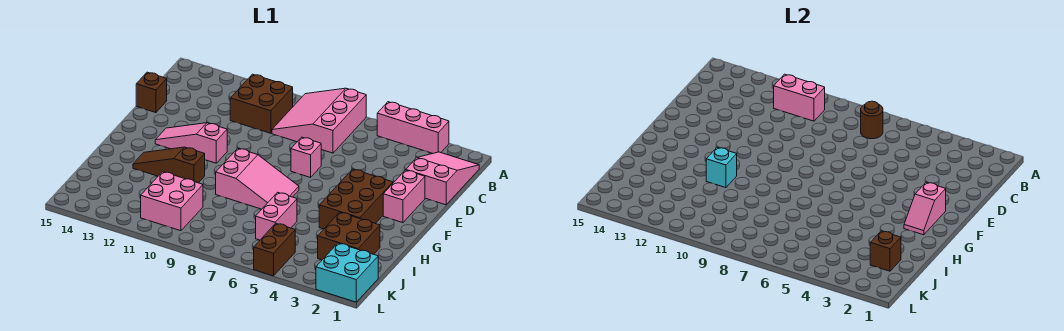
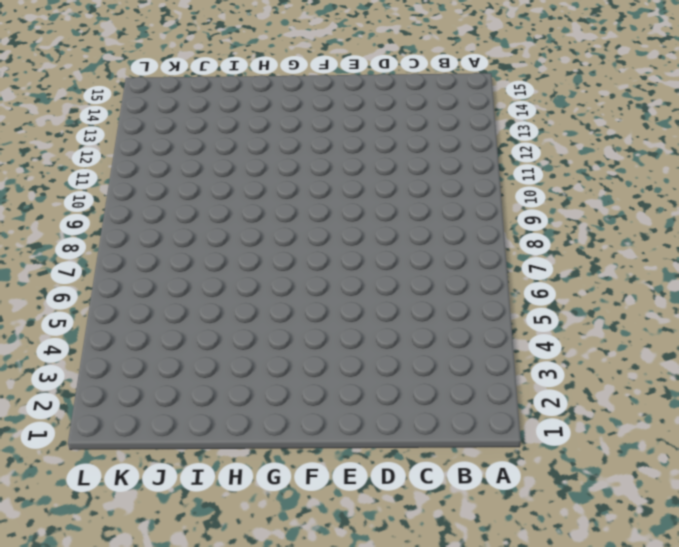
none -> pink brick A3:A5 level 1
none -> pink slope A7:C9 level 1 top 7
none -> pink slope B1:D2 level 1 top D

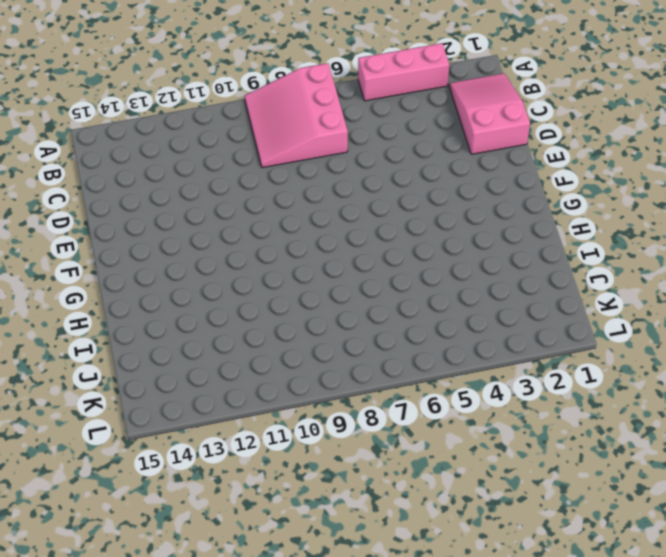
none -> brown brick B10:C11 level 1
none -> brown brick D15 level 1
none -> pink brick E2:F2 level 1

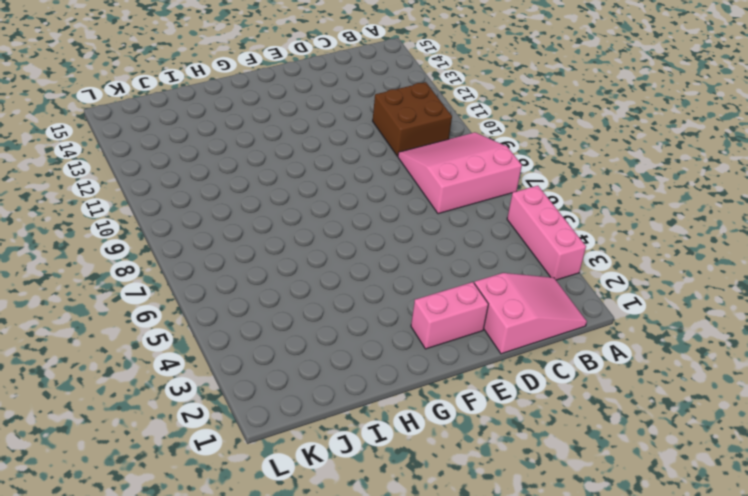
none -> brown brick D15 level 1
none -> pink brick E7 level 1
none -> brown brick F3:H4 level 1

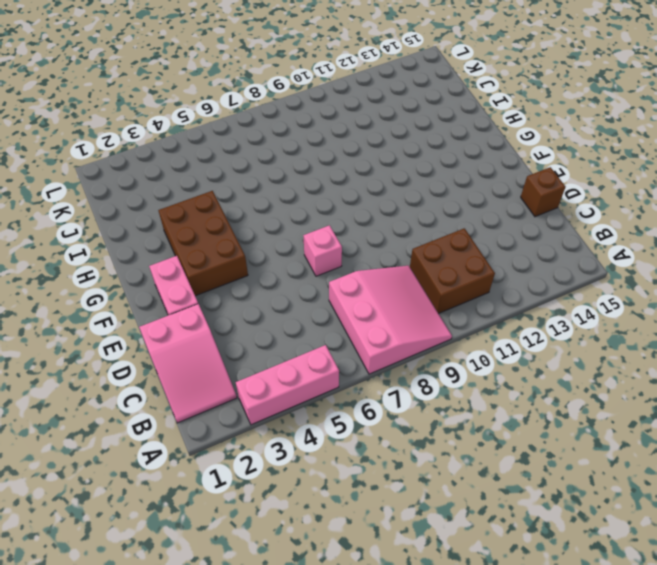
none -> pink slope F11:F13 level 1 top 11
none -> pink slope G7:H9 level 1 top 9
none -> brown slope H11:H13 level 1 top 11

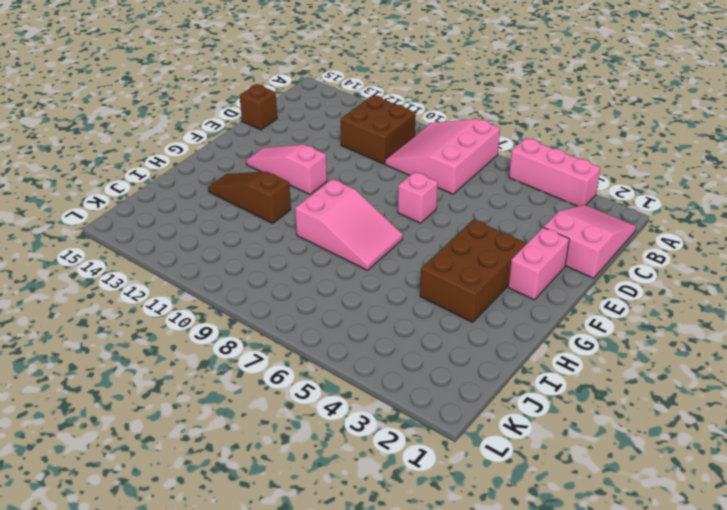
none -> brown brick I2:J3 level 1
none -> pink brick I6:J6 level 1
none -> pink brick J10:K11 level 1

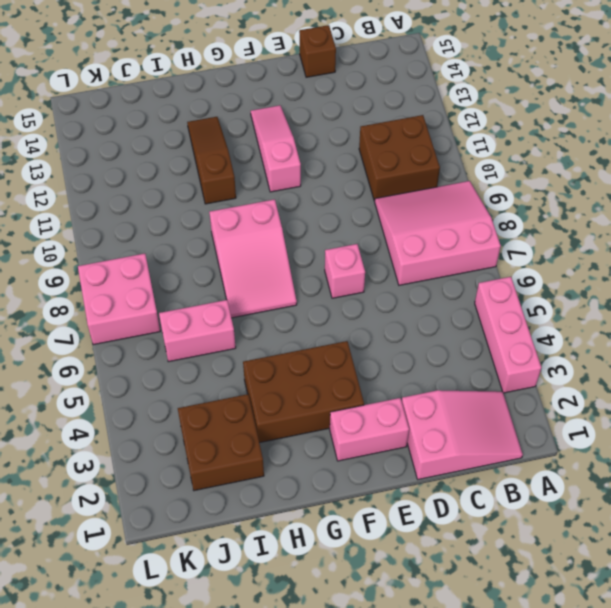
pink brick K7:L8 level 1 -> pink brick J10:K11 level 1
none -> cyan brick K1:L2 level 1
none -> brown brick K5:L5 level 1
none -> brown round brick B7 level 2

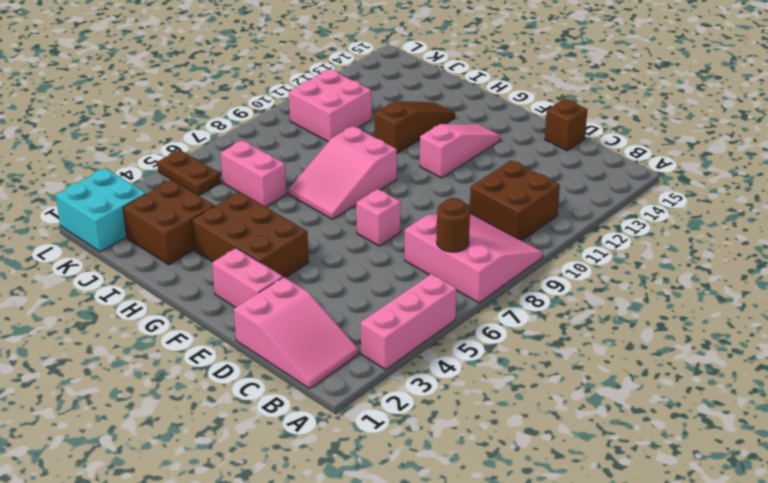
brown plate K5:L5 level 1 -> brown brick K5:L5 level 1
none -> pink brick B10:B11 level 2
none -> pink slope F2:G2 level 2 top F
none -> cyan brick H11 level 2

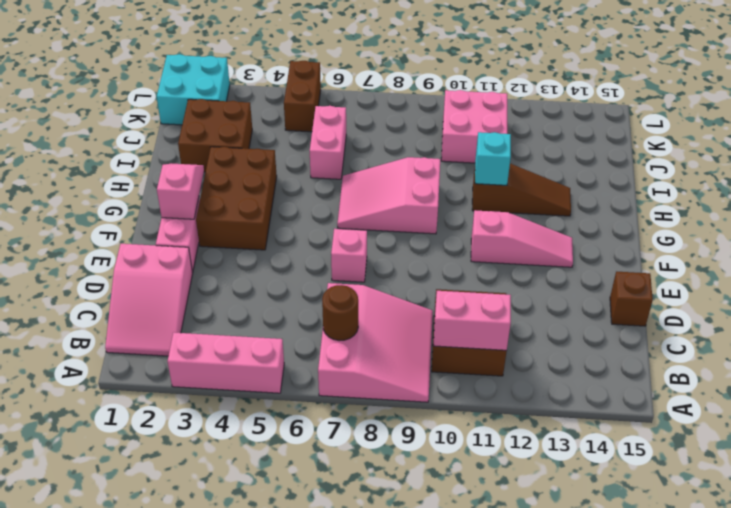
none -> brown brick J2 level 2

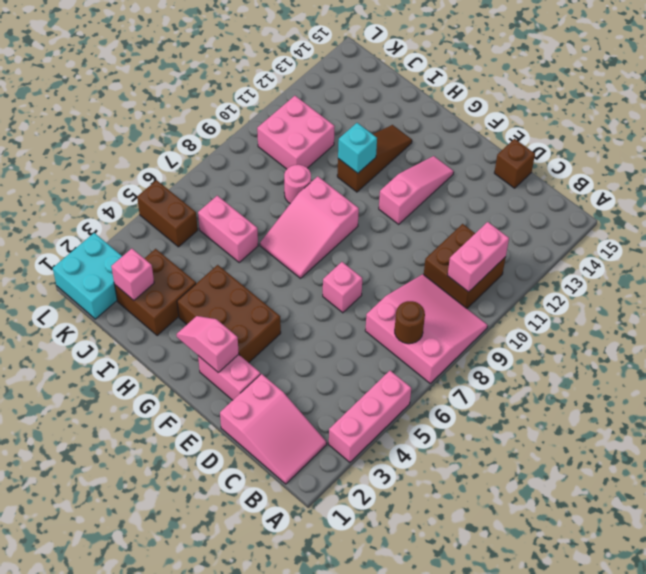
pink round brick I9 level 1 -> none
pink brick J2 level 2 -> brown brick J2 level 2

